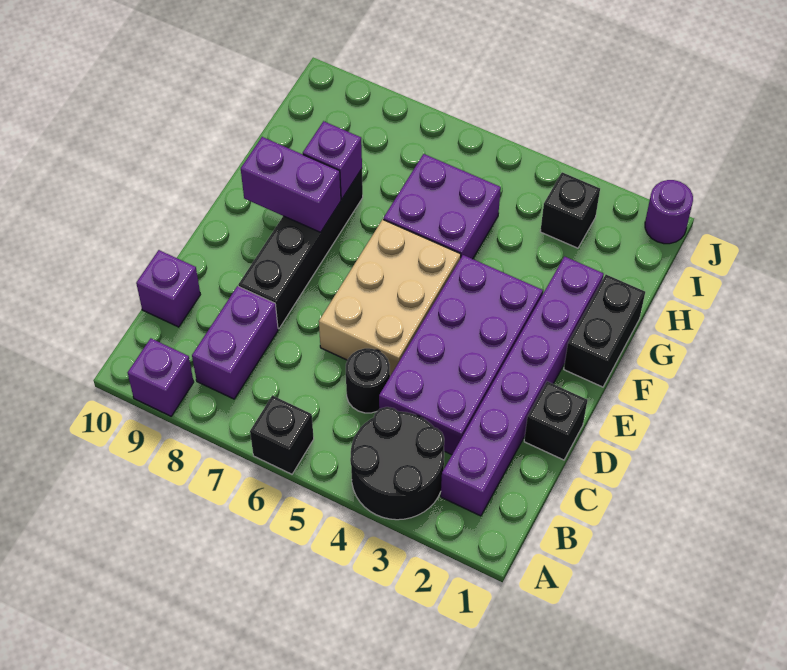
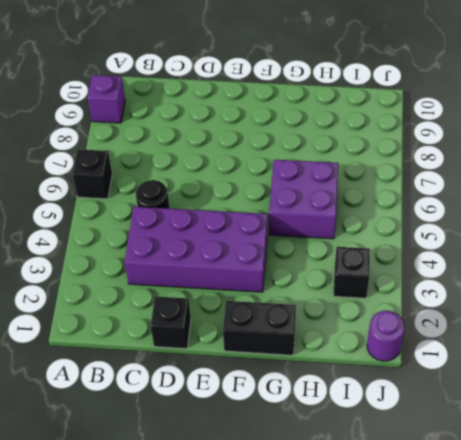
none -> black round brick A3:B4 level 1
none -> purple brick B2:G2 level 1
none -> purple brick B8:C8 level 1

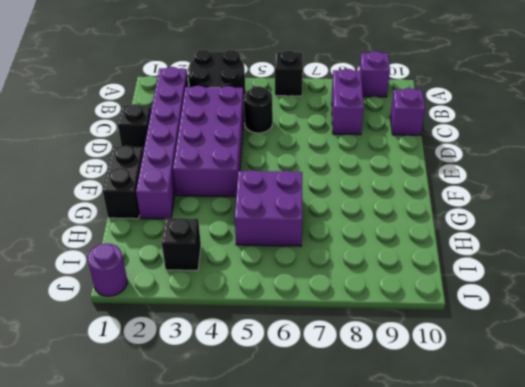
none -> tan brick D5:F6 level 1
none -> black brick D8:G8 level 1
none -> purple brick F8:F9 level 2

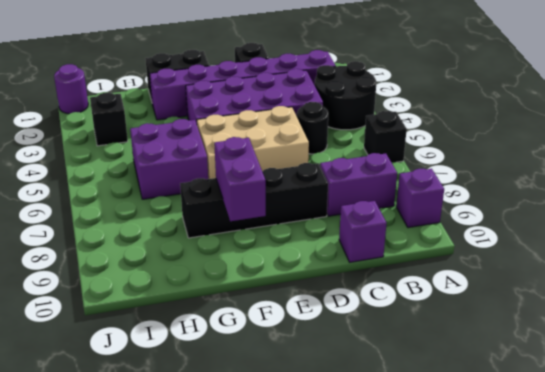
none -> purple brick G8 level 2

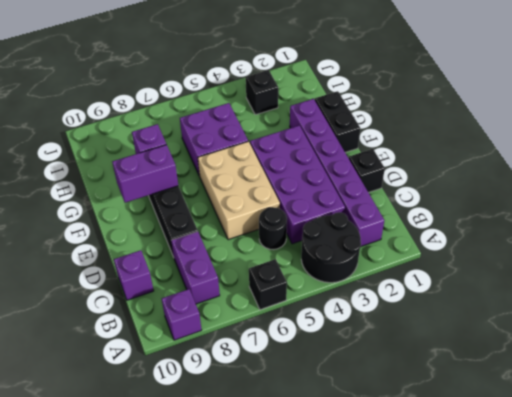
none -> purple round brick J1 level 1

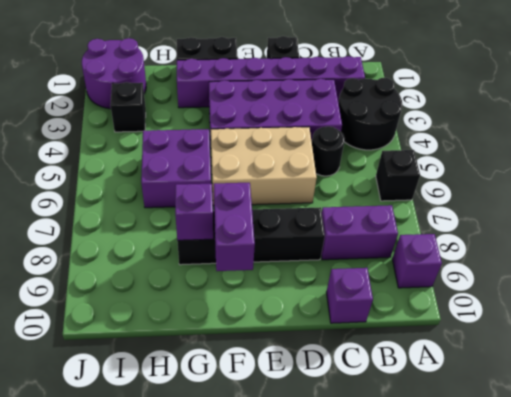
purple round brick I1:J2 level 1 -> purple round brick J1 level 1

